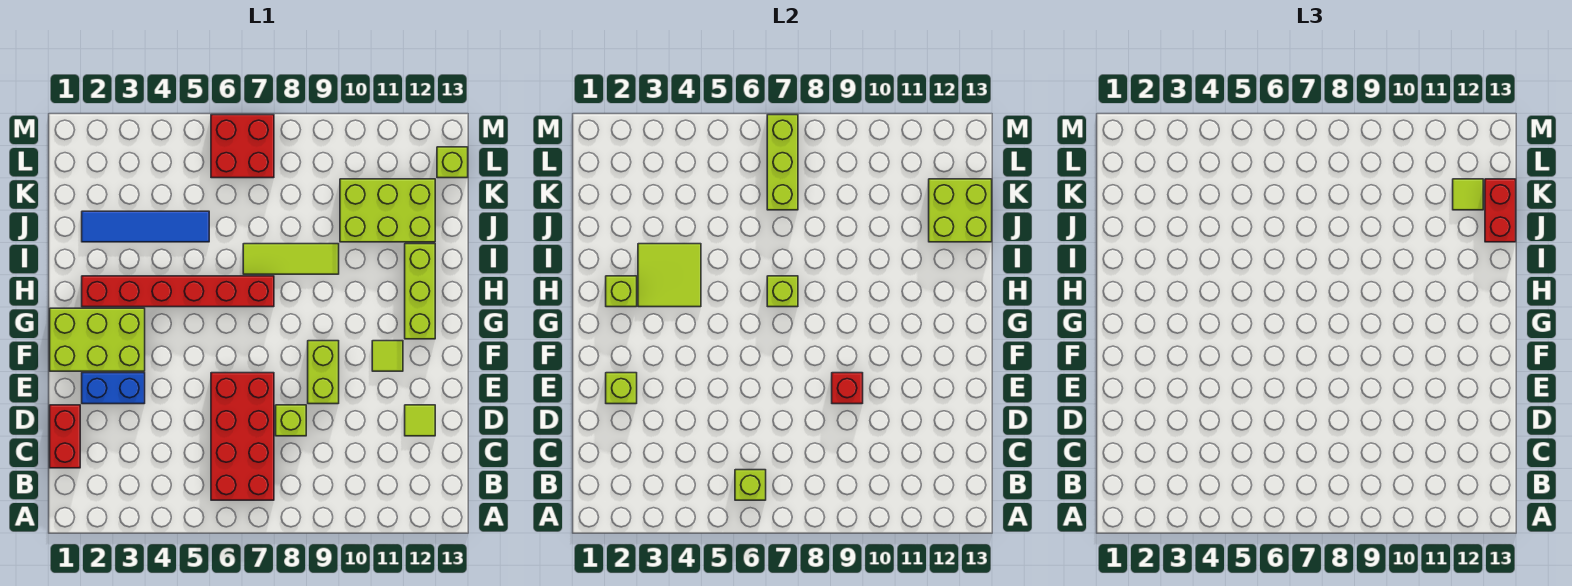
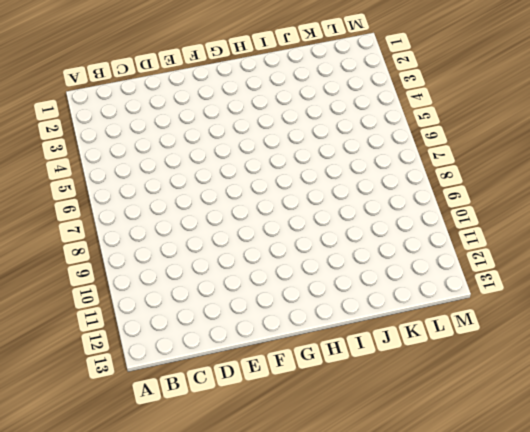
none -> red brick B6:E7 level 1
none -> red brick C1:D1 level 1
none -> lime brick D8 level 1

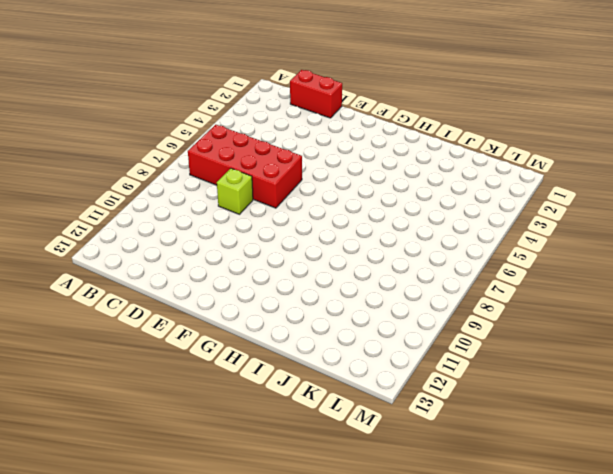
none -> lime tile D12 level 1
none -> blue brick E2:E3 level 1
none -> lime brick E9:F9 level 1

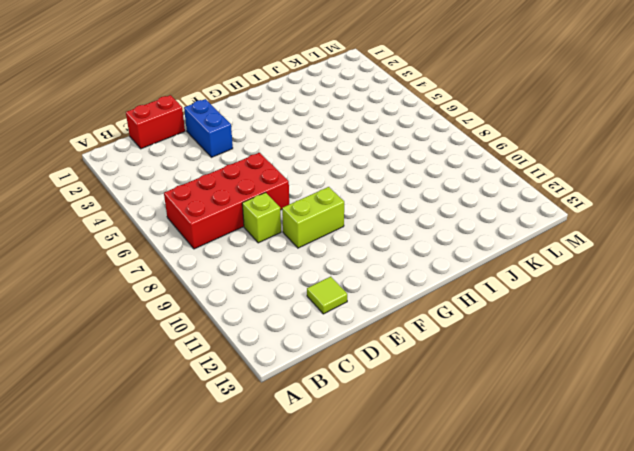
none -> lime brick F1:G3 level 1
none -> lime tile F11 level 1
none -> lime brick G12:I12 level 1

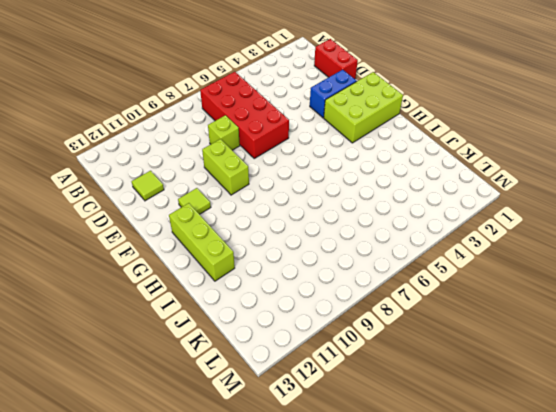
none -> red brick H2:H7 level 1
none -> lime tile I7:I9 level 1
none -> blue tile J2:J5 level 1

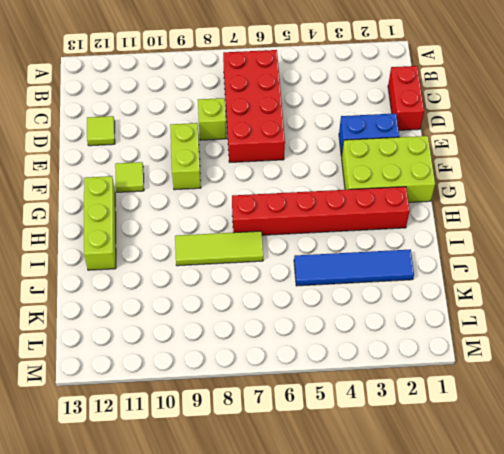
none -> lime brick J10:K12 level 1
none -> red brick L6:M7 level 1
none -> lime brick L13 level 1

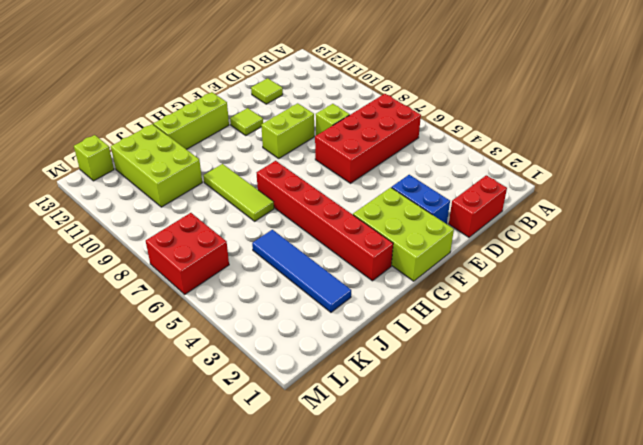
none -> lime brick B6 level 2
none -> lime brick E2 level 2
none -> red brick E9 level 2

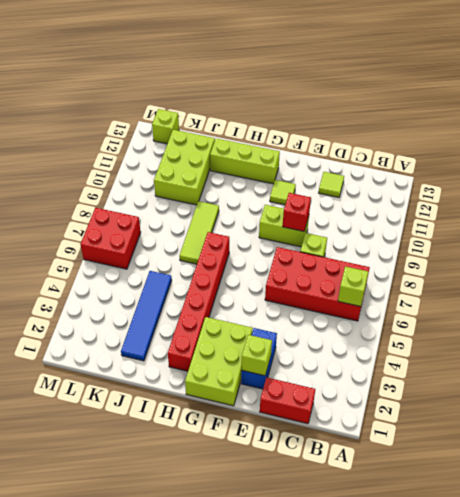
none -> lime brick H2 level 2
none -> lime tile H3:I4 level 2
none -> lime brick H7 level 2

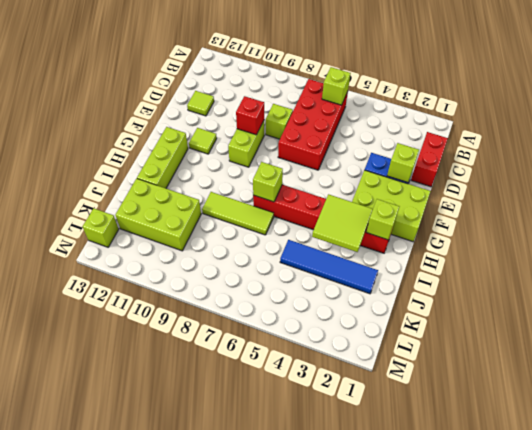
none -> red brick L6:M7 level 1
none -> lime brick J12:K13 level 2
none -> lime brick K7:M7 level 2

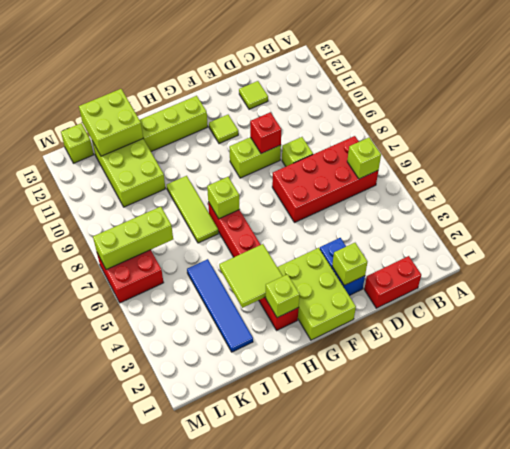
none -> red brick J13:K13 level 3
none -> lime tile K12 level 3

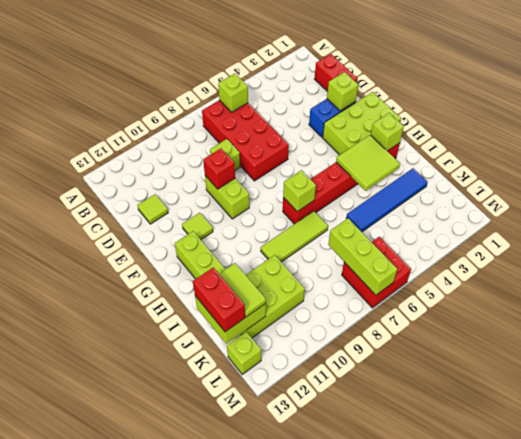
lime tile J12:K12 level 3 -> lime tile K12 level 3

